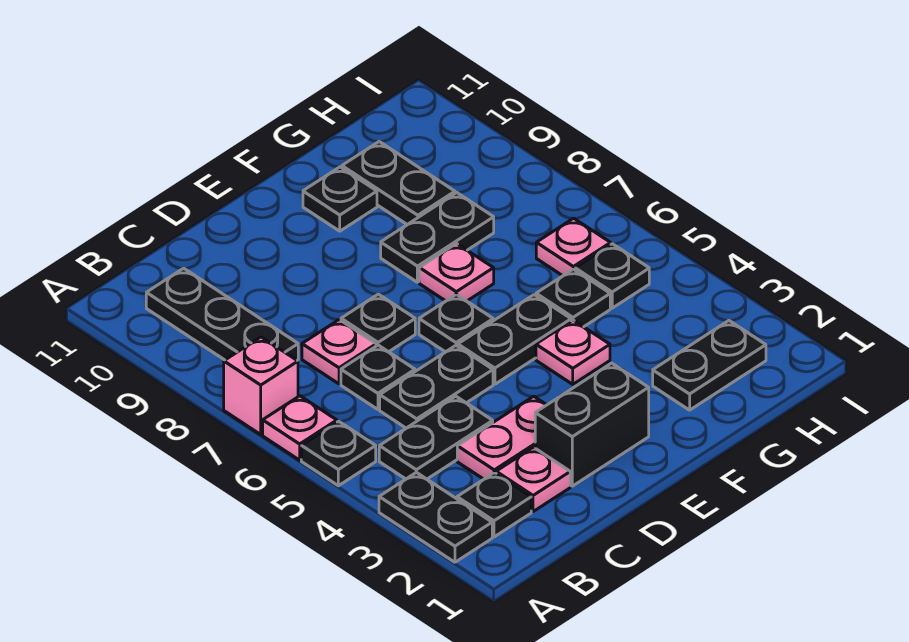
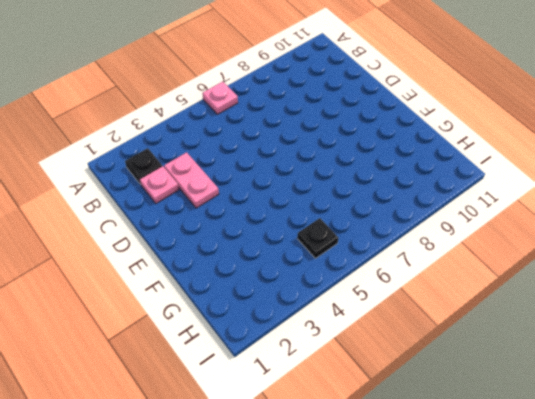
none -> black plate A2:A3 level 1
none -> black plate A5 level 1
none -> pink brick A7 level 1

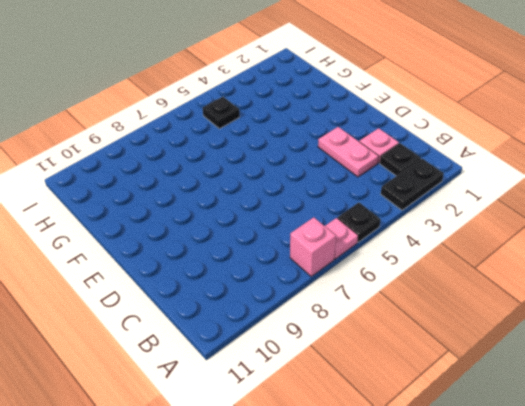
none -> black plate B4:C4 level 1
none -> black plate B8:B10 level 1
none -> black plate C5:D5 level 1

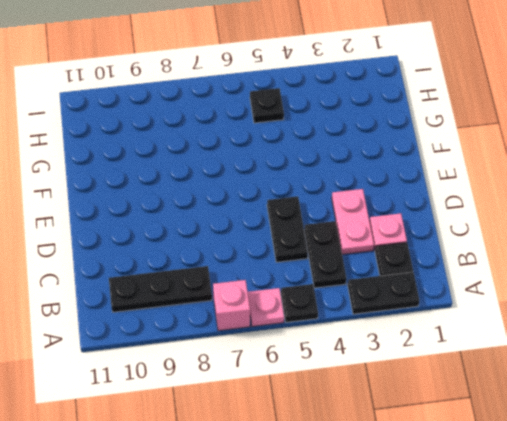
none -> black plate C6 level 1
none -> pink plate C7 level 1
none -> black brick D2:E2 level 1

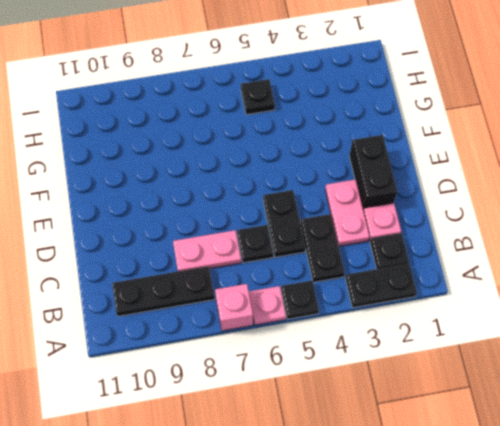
pink plate C7:C8 level 1 -> pink plate C7 level 1
none -> black plate D7 level 1
none -> black plate E5:F5 level 1
none -> black plate E6 level 1

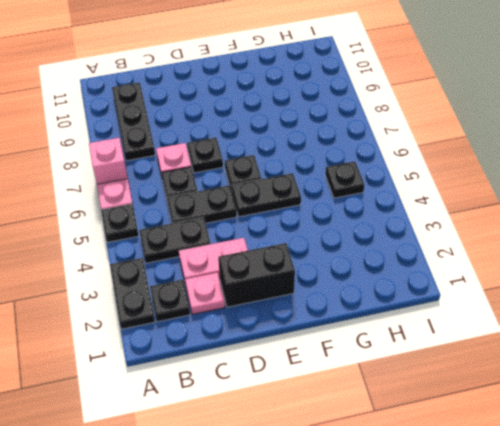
none -> pink plate F4 level 1
none -> pink plate F7 level 1
none -> black plate F8:G8 level 1

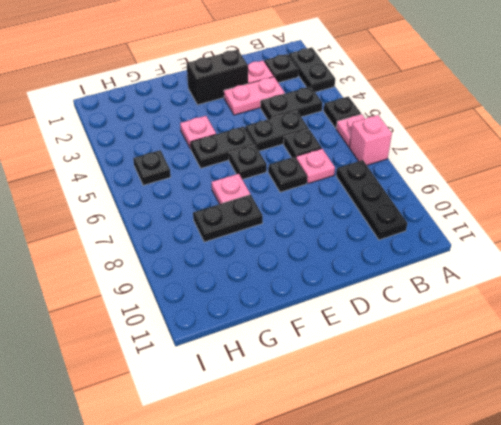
none -> black plate F10 level 1
none -> black plate G2:H2 level 1
none -> black plate G5 level 1

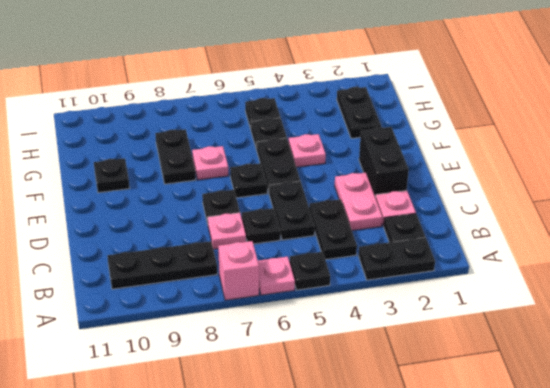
none -> black plate G9:G10 level 1
none -> pink plate H6 level 1

